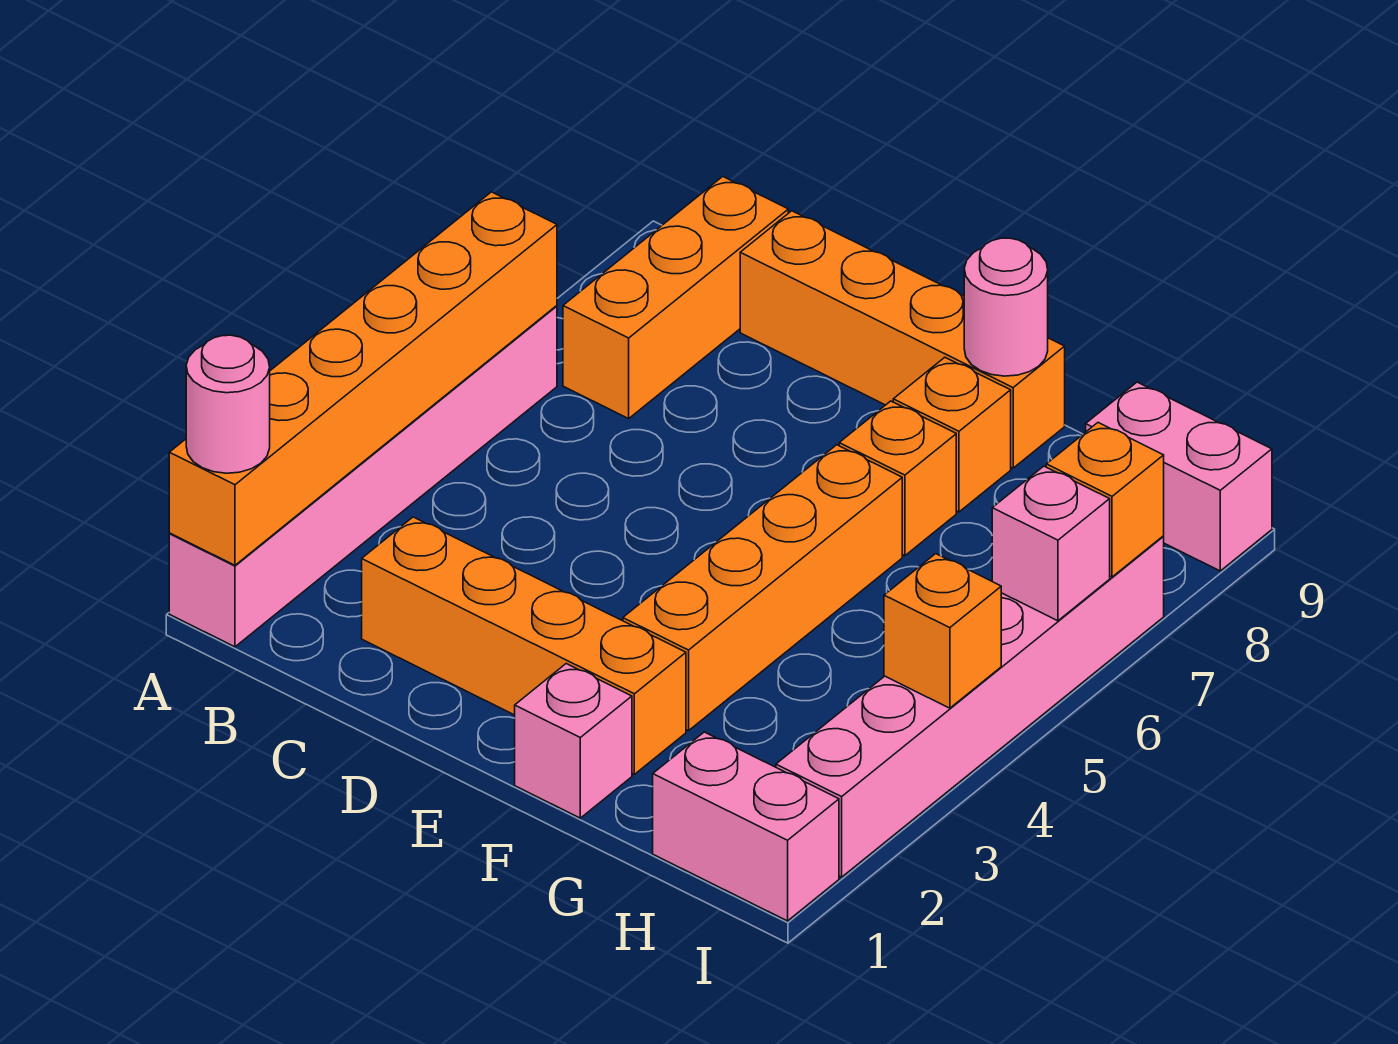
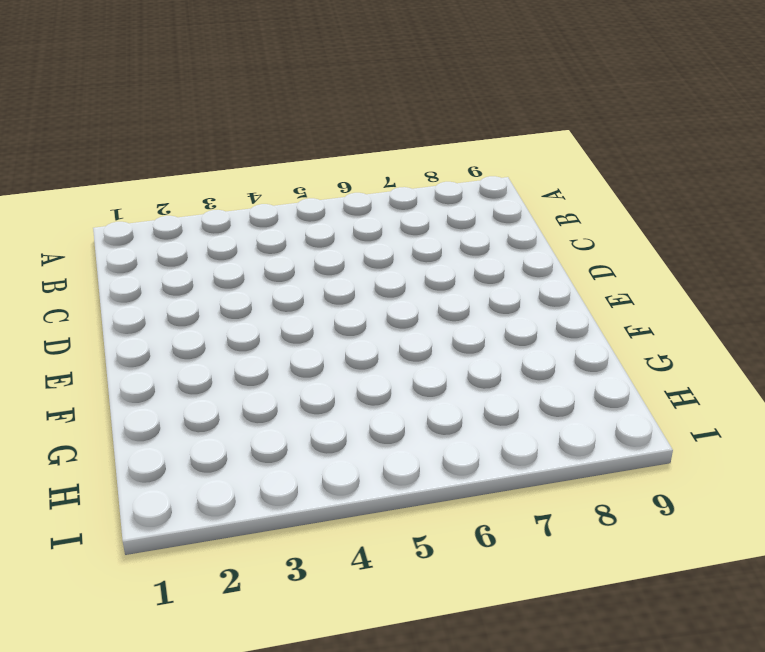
none -> pink brick A1:A6 level 1
none -> orange brick B7:B9 level 1
none -> orange brick C2:F2 level 1

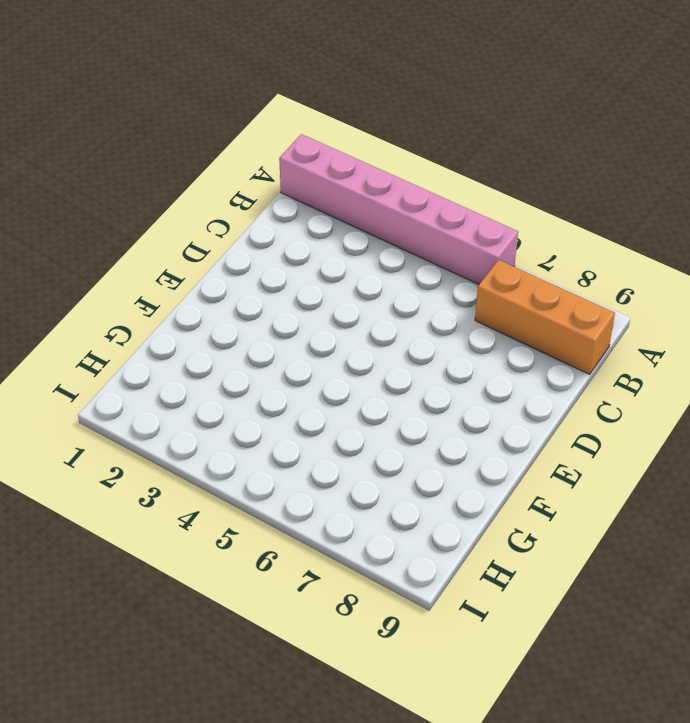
none -> orange brick C2:F2 level 1
none -> orange brick C9:F9 level 1
none -> pink brick F1 level 1

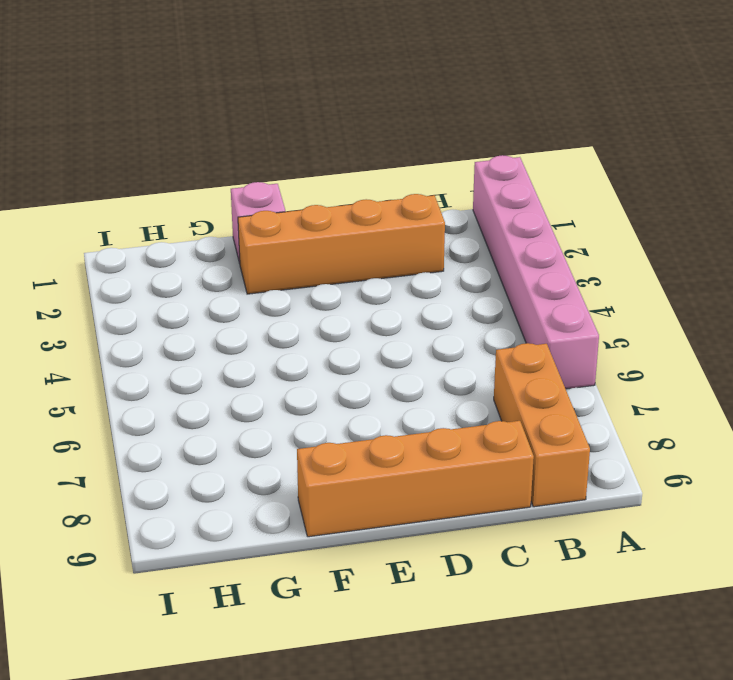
none -> orange brick F3:F6 level 1
none -> orange brick F7 level 1
none -> orange brick F8 level 1

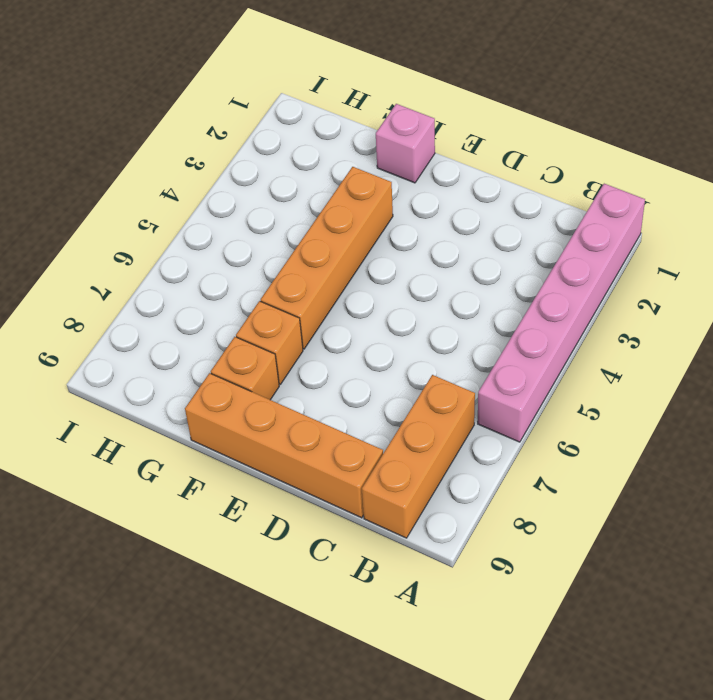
none -> orange brick C2:F2 level 1
none -> pink brick H1:I1 level 1
none -> pink brick H9:I9 level 1

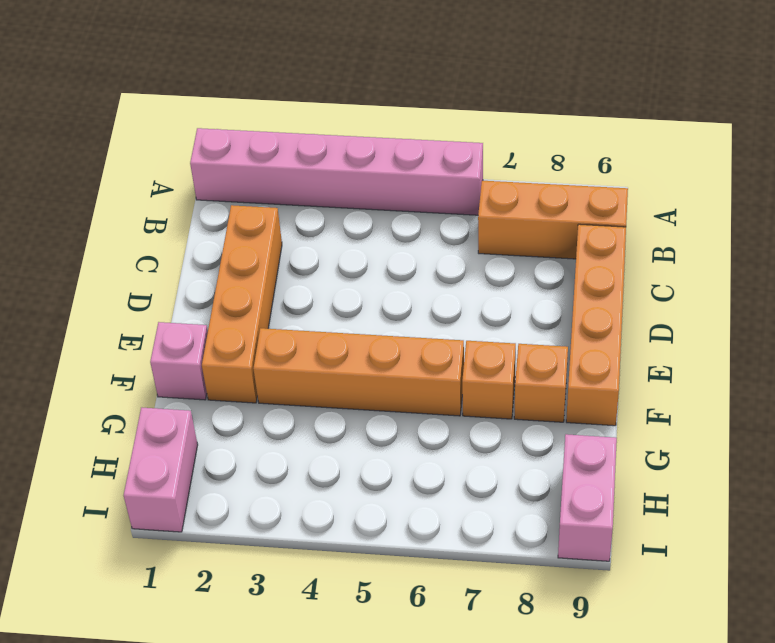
none -> pink brick I2:I7 level 1
none -> orange brick A1:A6 level 2
none -> pink round brick F9 level 2

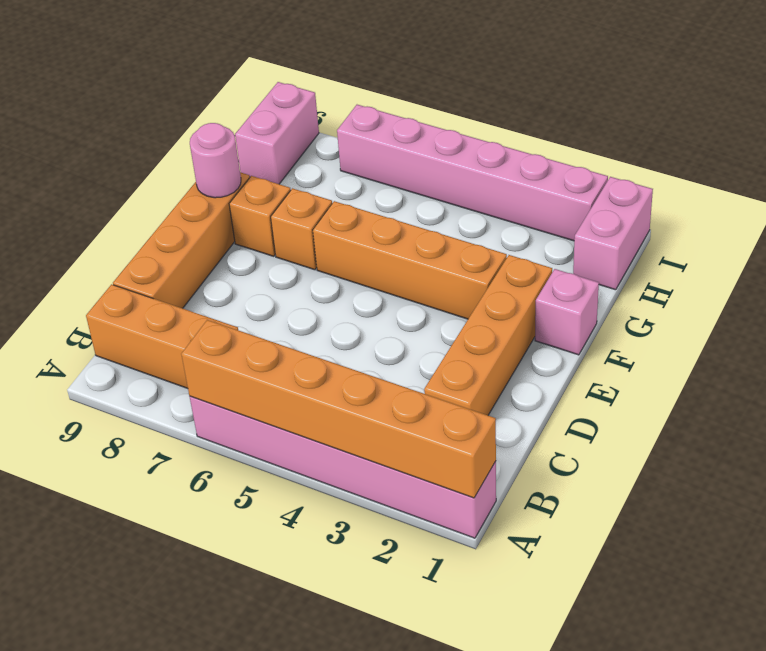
none -> orange brick I4 level 2
none -> pink brick I6 level 2
none -> orange brick I7 level 2

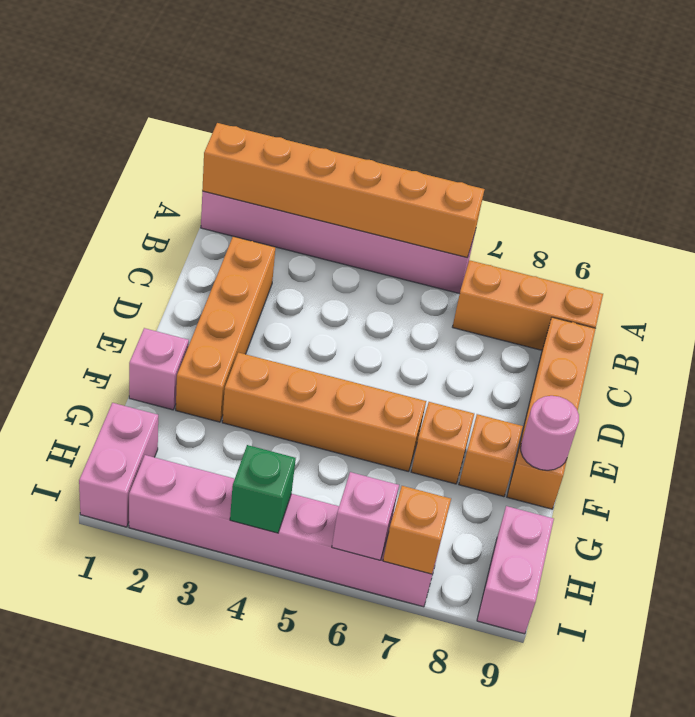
green brick I4 level 2 -> orange brick I4 level 2
none -> pink round brick A1 level 3

